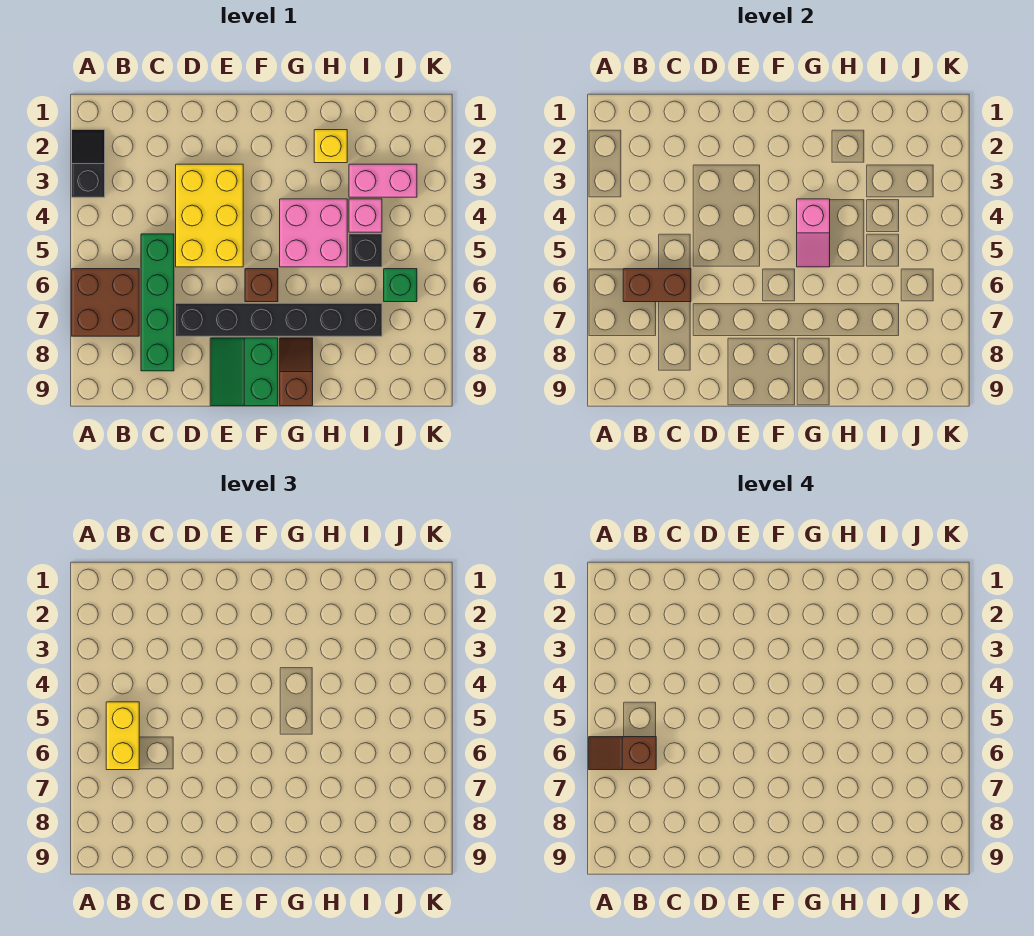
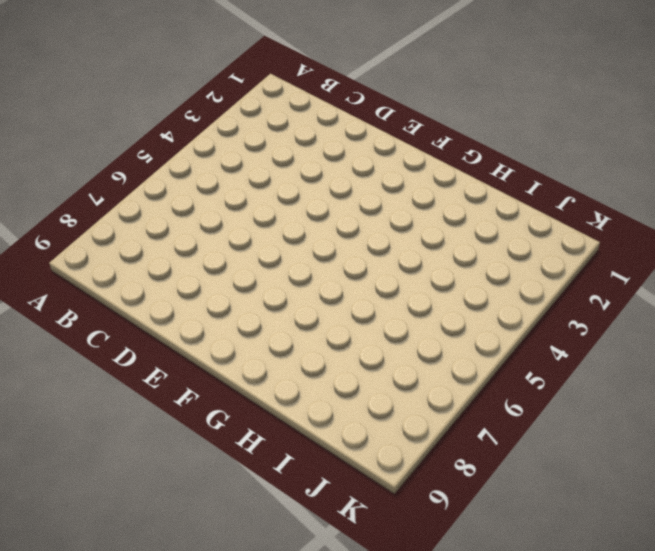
none -> black slope A2:A3 level 1 top 3
none -> brown brick A6:B7 level 1
none -> green brick C5:C8 level 1

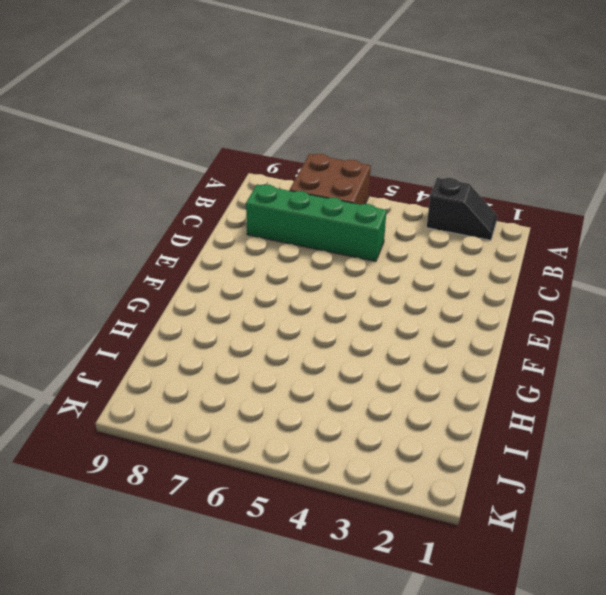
none -> yellow brick D3:E5 level 1
none -> black brick D7:I7 level 1
none -> green slope E8:F9 level 1 top F

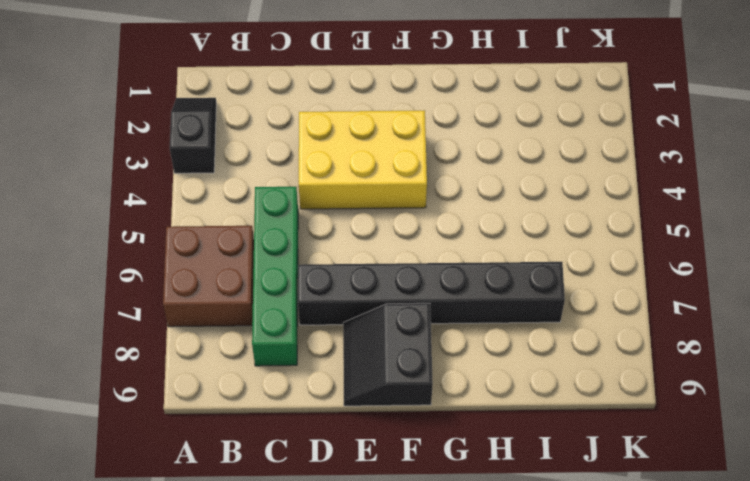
yellow brick D3:F4 level 1 -> yellow brick D3:E5 level 1
black slope E8:F9 level 1 top F -> green slope E8:F9 level 1 top F
none -> brown brick F6 level 1
none -> pink brick G4:H5 level 1
none -> brown slope G8:G9 level 1 top 9

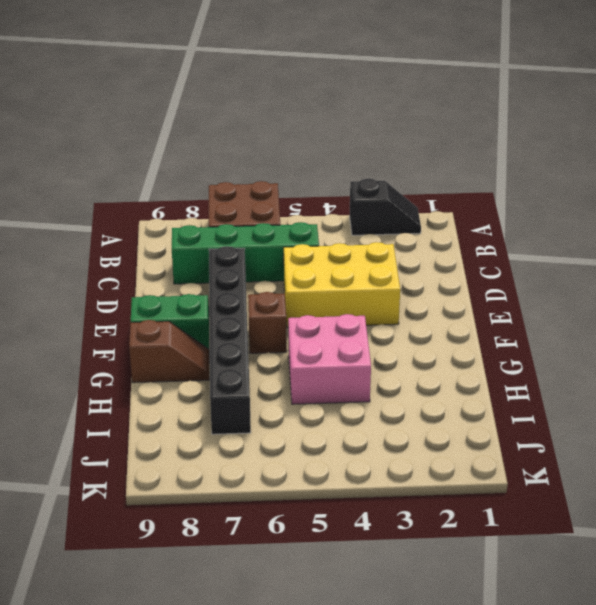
none -> yellow brick H2 level 1
none -> pink brick I3:J3 level 1
none -> pink brick I4 level 1

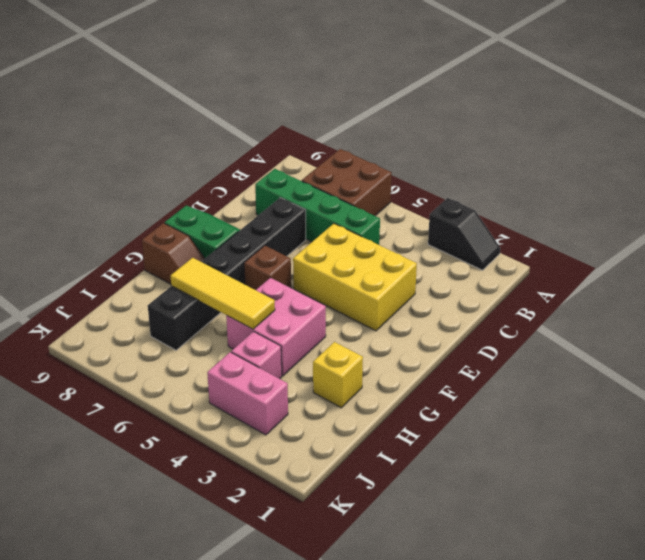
yellow tile H5:H7 level 2 -> none
pink brick J3:J4 level 1 -> pink brick I3:J3 level 1
none -> black brick I5 level 1
none -> green brick J6 level 1
none -> brown brick B6:C6 level 2

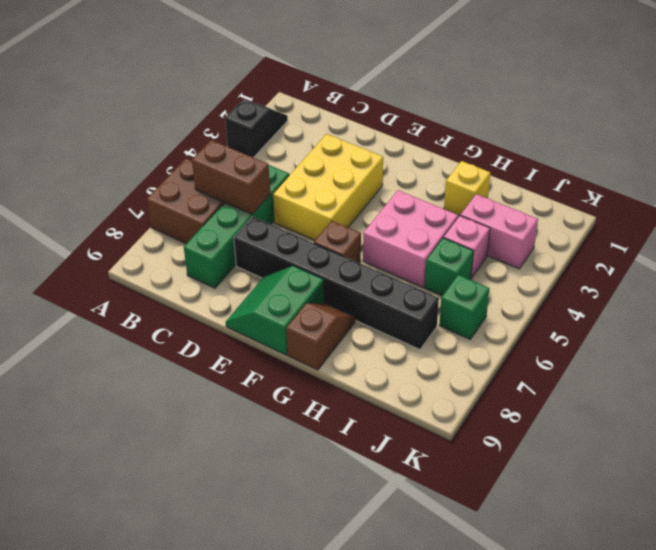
green brick I5 level 1 -> black brick I5 level 1
none -> pink slope G4:G5 level 2 top 4
none -> yellow brick B5:B6 level 3
none -> brown slope A6:B6 level 4 top B

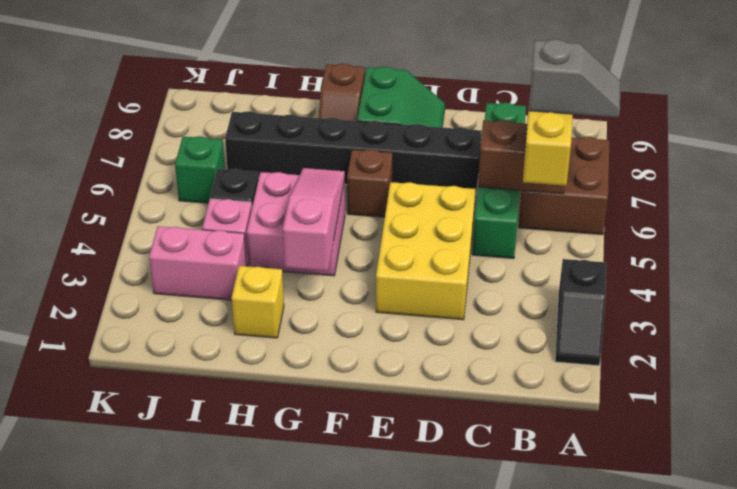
grey slope A6:B6 level 4 top B -> brown slope A6:B6 level 4 top B
pink slope G3:G5 level 2 top 3 -> pink slope G4:G5 level 2 top 4

